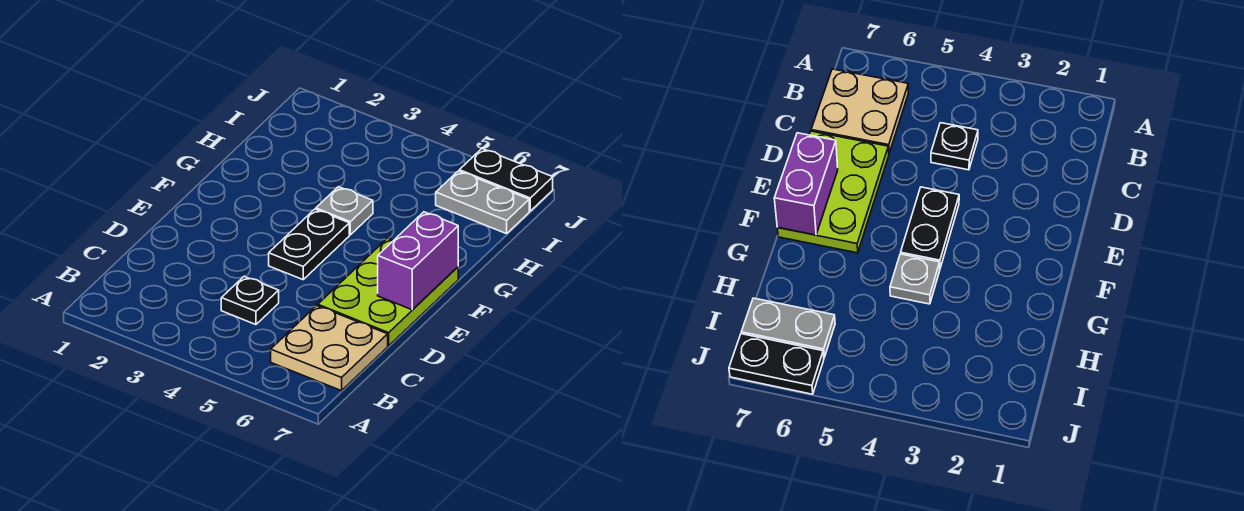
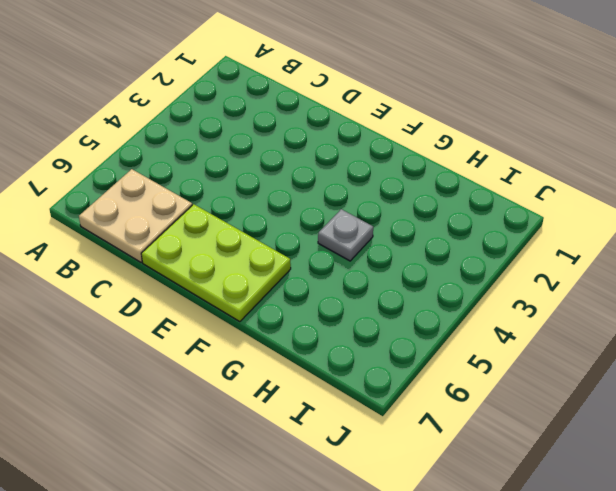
none -> black plate C4 level 1
none -> black plate E4:F4 level 1

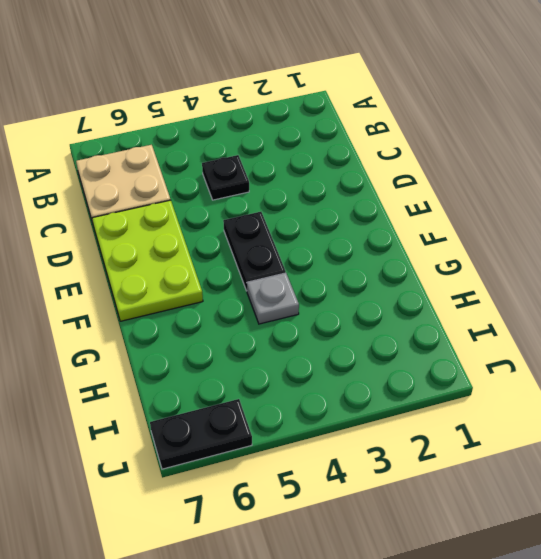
none -> grey plate I6:I7 level 1
none -> purple brick E7:F7 level 2

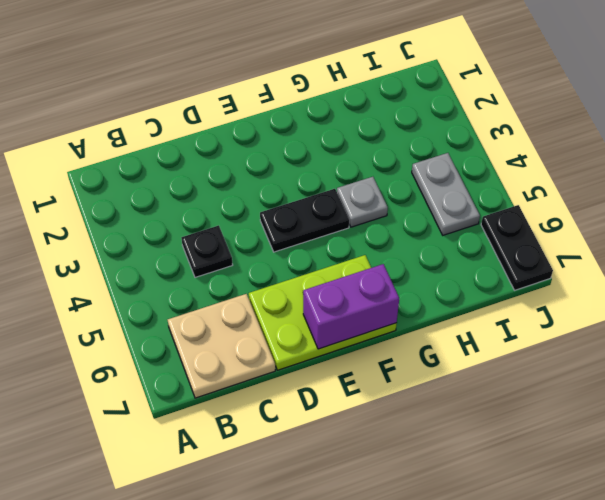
grey plate I4:I5 level 1 -> grey plate I6:I7 level 1

